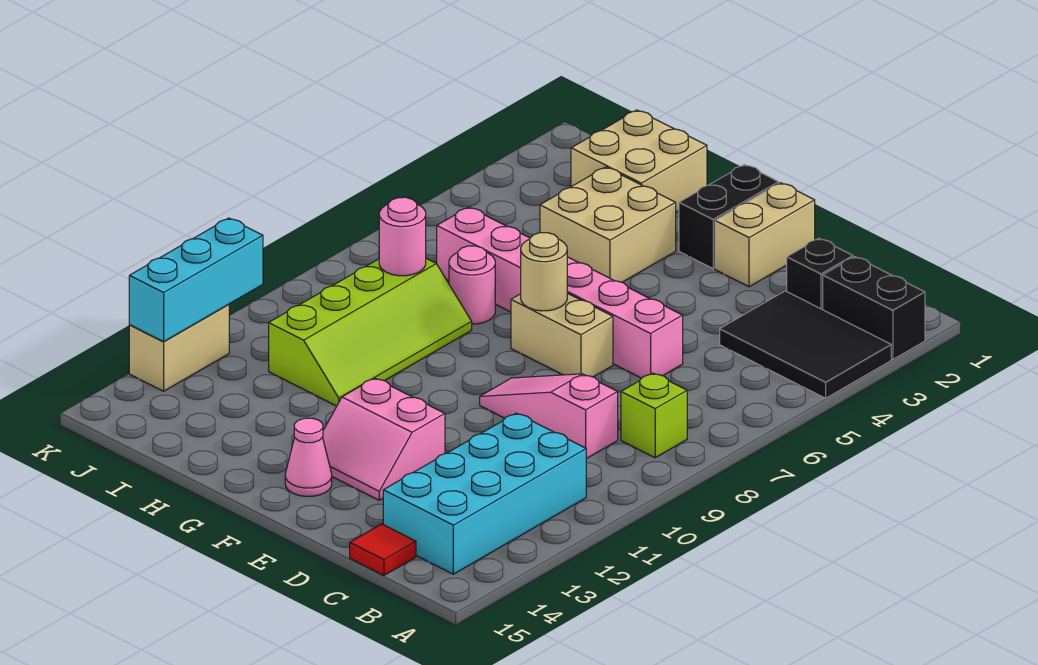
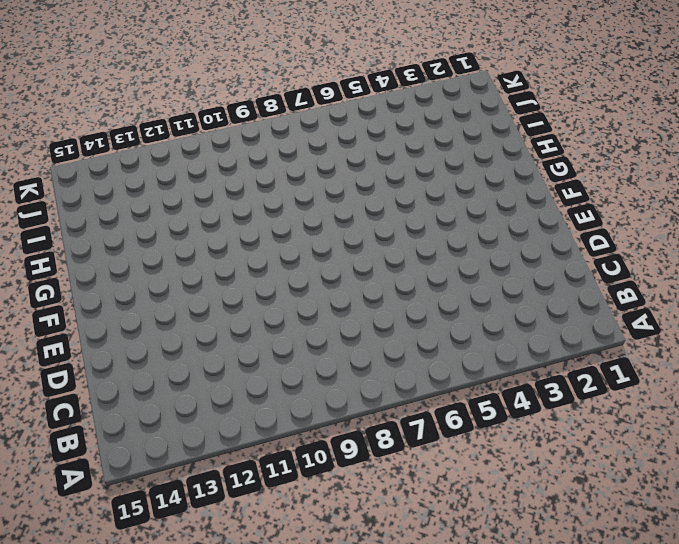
none -> black brick A2:B2 level 1
none -> black tile A3:C4 level 1
none -> lime brick B8 level 1

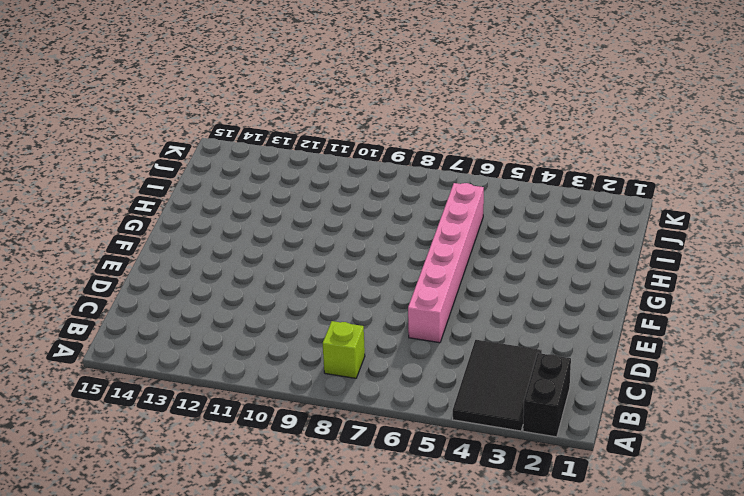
none -> cyan brick B11:C14 level 1
none -> black brick C2 level 1
none -> pink slope C9:E9 level 1 top C

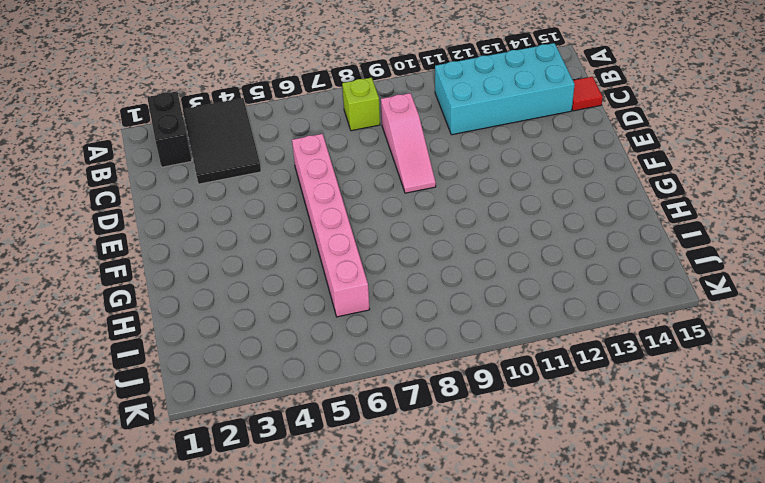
none -> black brick C2 level 1
none -> tan brick E1:E2 level 1
none -> tan brick E7:F7 level 1

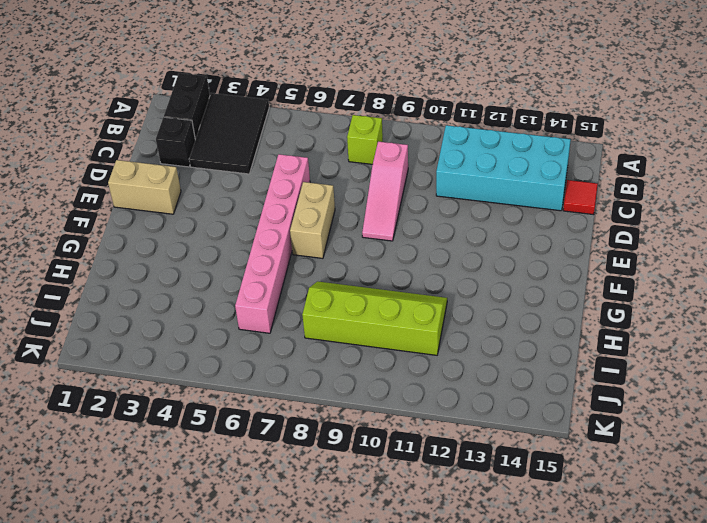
none -> pink slope E12:F13 level 1 top 12
none -> black brick F1:F2 level 1
none -> pink cone F14 level 1

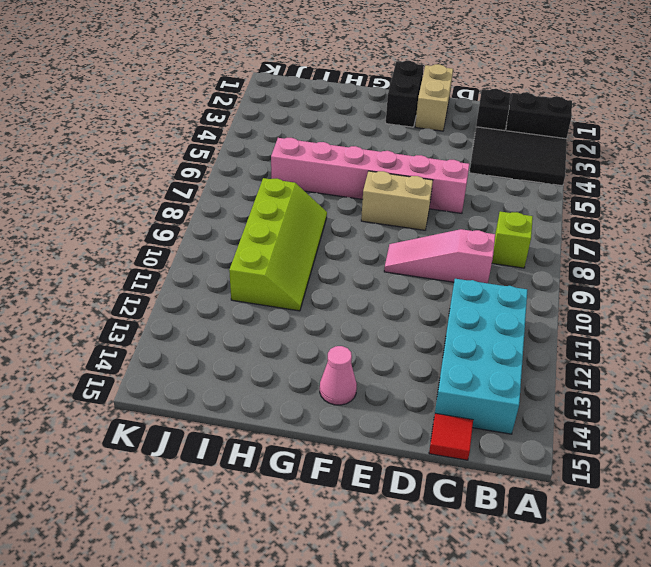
none -> pink slope E12:F13 level 1 top 12
none -> tan brick G3:H4 level 1
none -> tan brick H1:I2 level 1

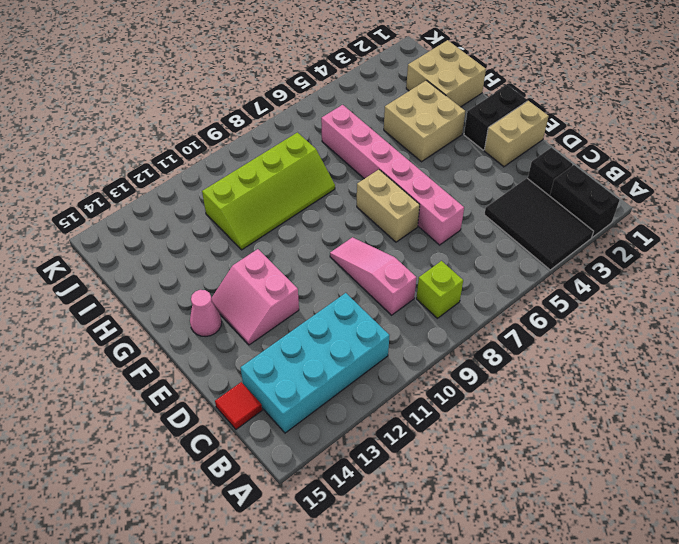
none -> pink round brick H7 level 1
none -> tan brick K12:K13 level 1
none -> tan round brick F7 level 2

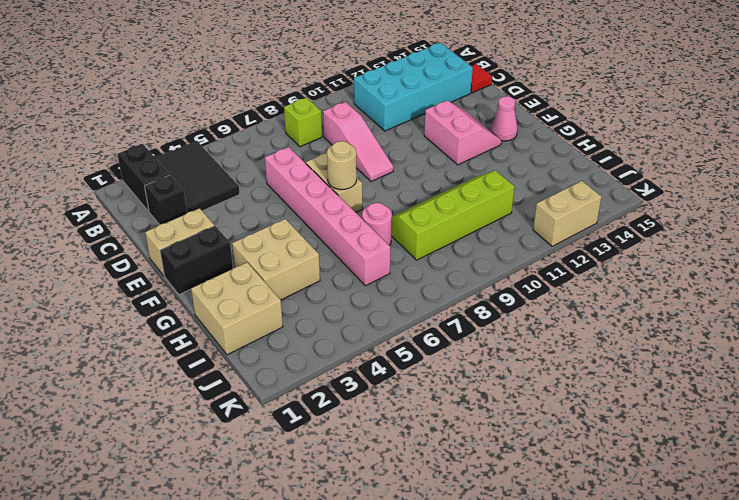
none -> pink round brick I8 level 2
none -> cyan brick K11:K13 level 2

